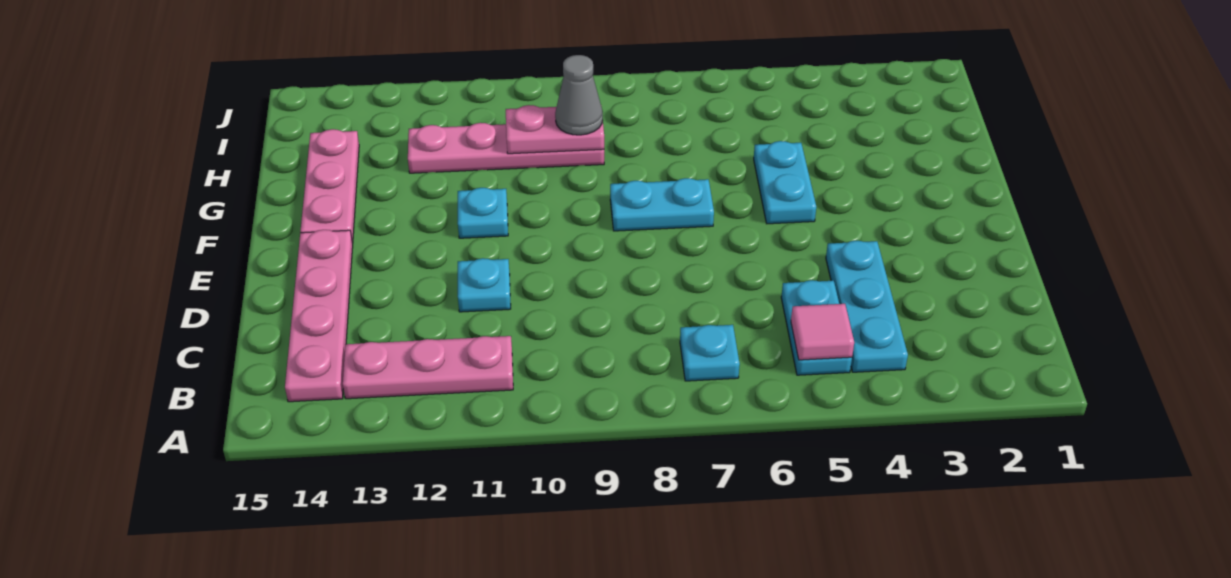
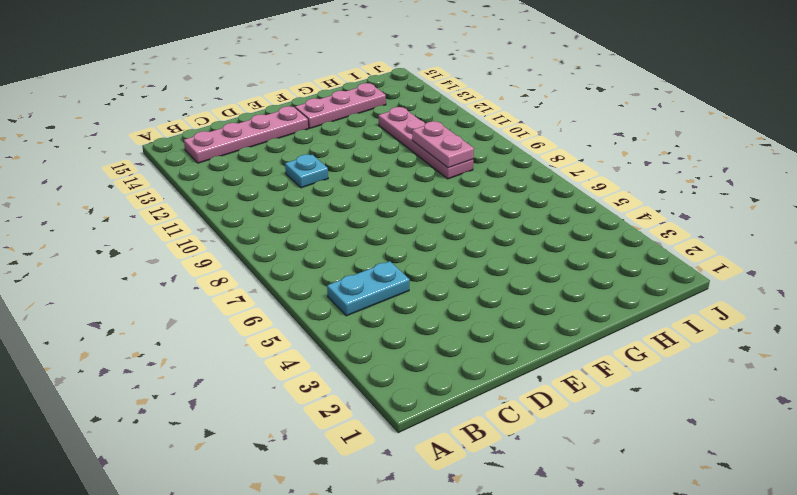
none -> cyan plate B4:D4 level 1
none -> cyan plate B7 level 1
none -> pink plate B11:B13 level 1

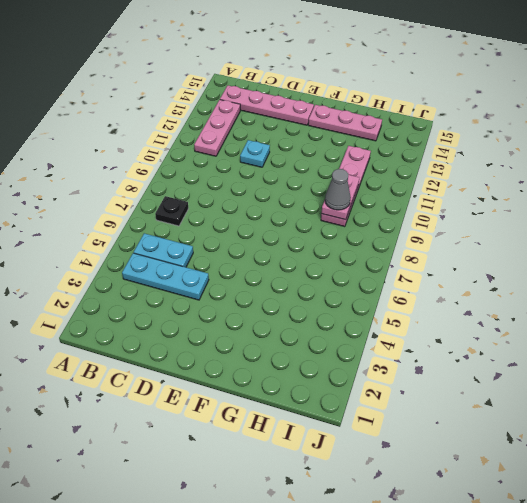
black plate B7 level 1 -> cyan plate B7 level 1
none -> cyan plate F5:G5 level 1
none -> cyan plate F7:F8 level 1
none -> cyan plate F11 level 1

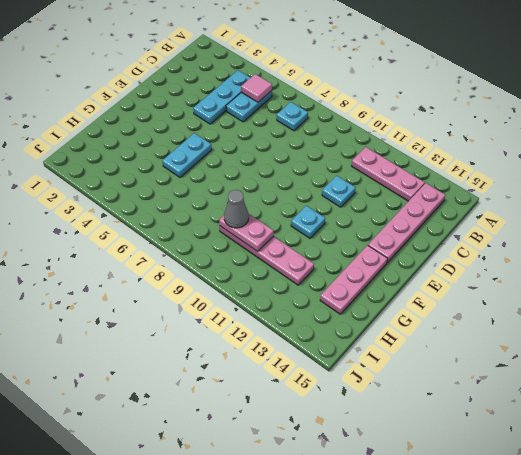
none -> cyan plate F7:F8 level 1

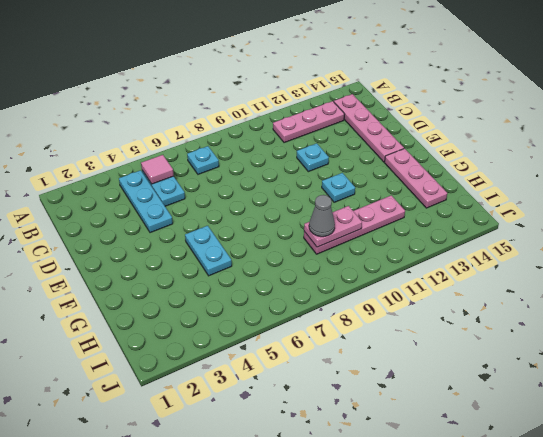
none -> cyan plate F7:F8 level 1

